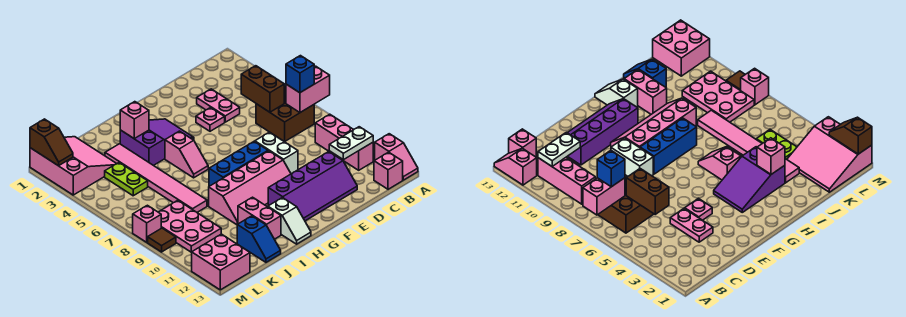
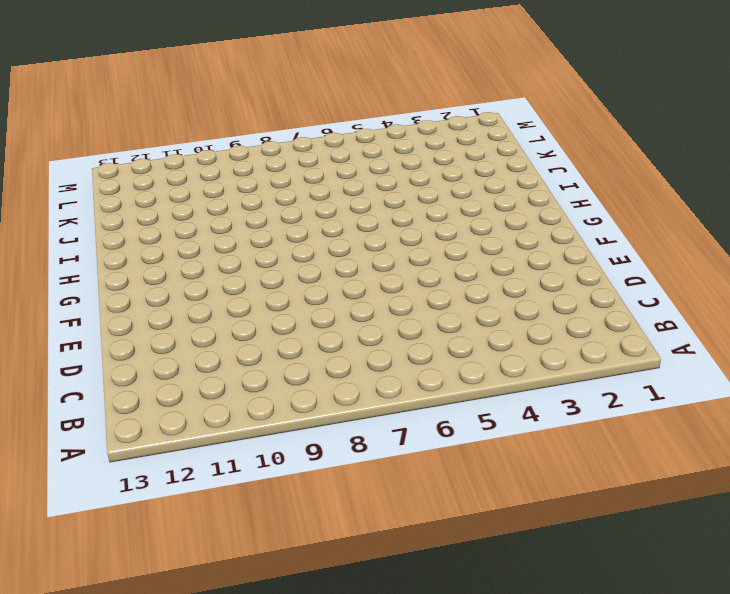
none -> pink slope A12:A13 level 1 top 12
none -> brown brick B6:C7 level 1
none -> pink brick B9:B11 level 1

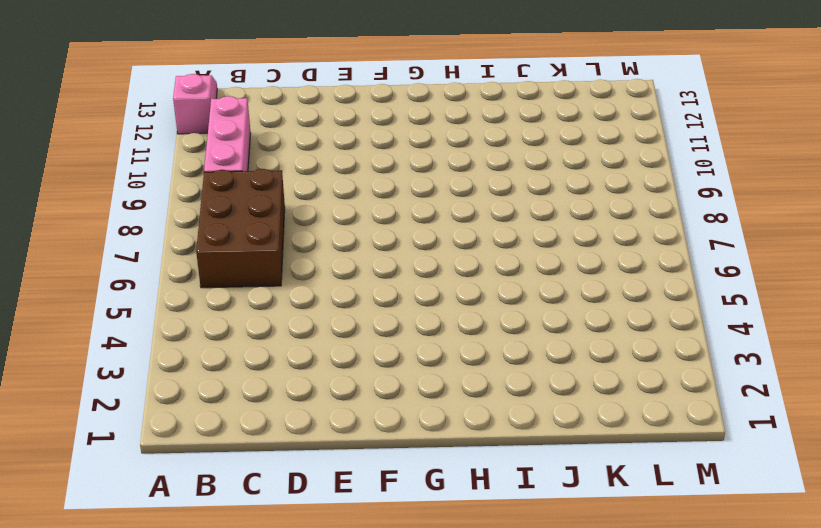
brown brick B6:C8 level 1 -> brown brick B6:C7 level 1
none -> pink brick B13 level 1
none -> pink plate D3:D4 level 1
none -> purple slope D11:G12 level 1 top 11

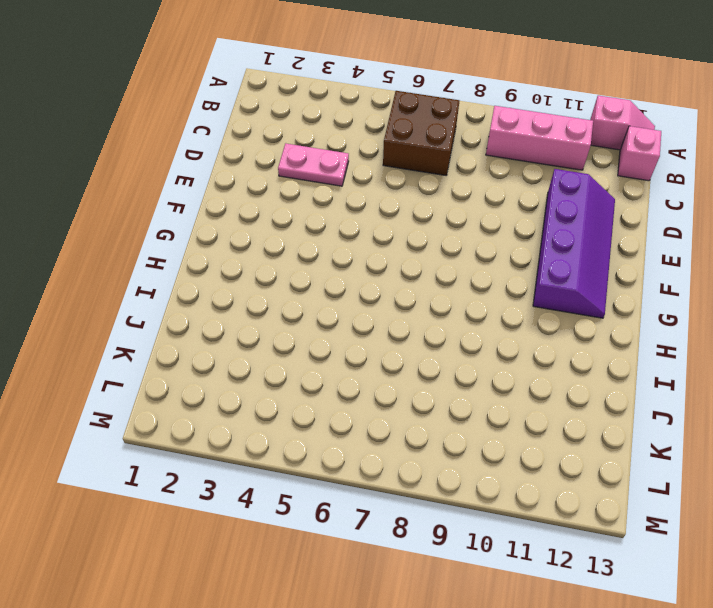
none -> pink plate E4 level 1
none -> white brick E8:E9 level 1
none -> blue brick F8:H8 level 1

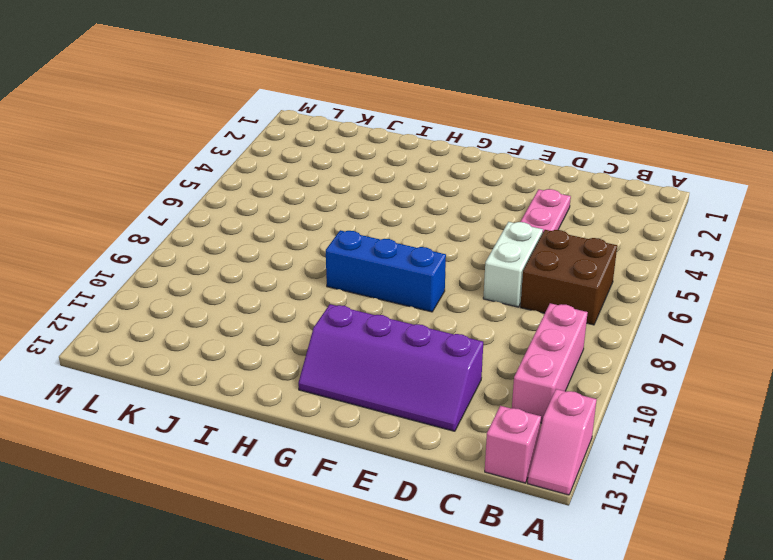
white brick D6:D7 level 1 -> white brick E8:E9 level 1
none -> pink plate E4 level 1
none -> pink slope F9:I10 level 1 top 9
none -> purple slope G3:I4 level 1 top I

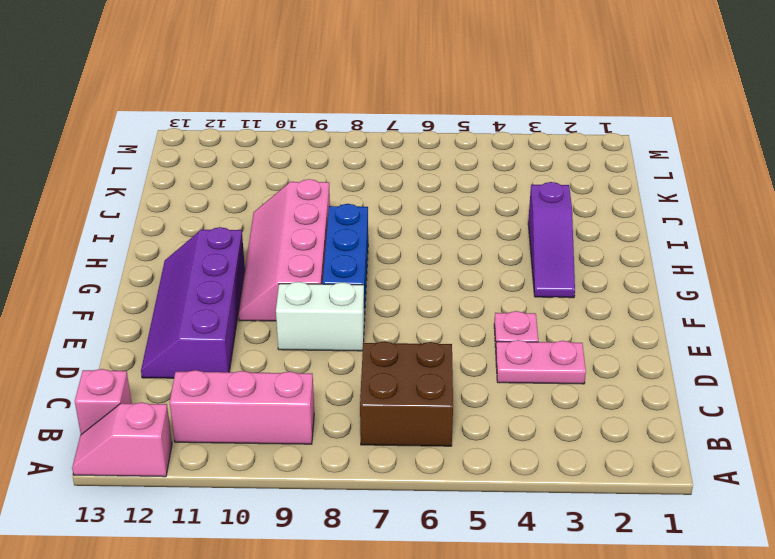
purple slope G3:I3 level 1 top I -> purple slope G3:I4 level 1 top I
none -> pink slope H5:H6 level 1 top 5
none -> white slope H12:H13 level 1 top 12
none -> pink brick I11:I12 level 1

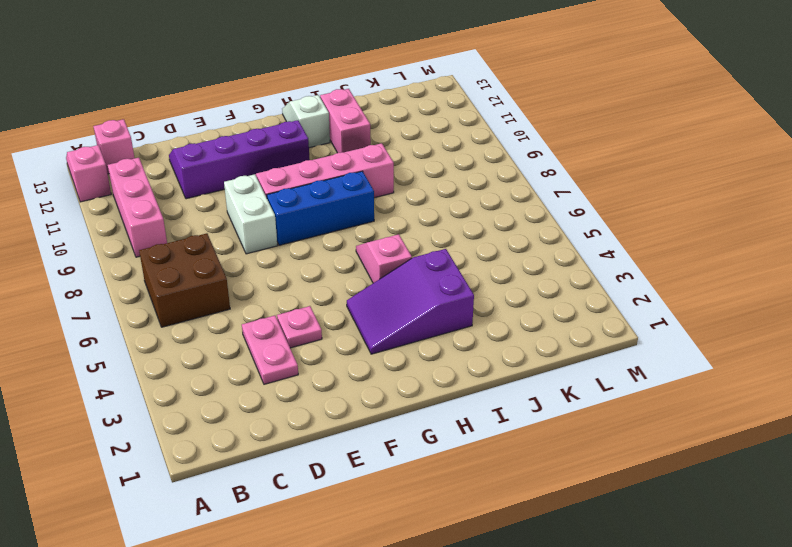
none -> pink tile J3:J8 level 1
none -> blue slope J12:J13 level 1 top 12
none -> pink slope K1:M3 level 1 top M

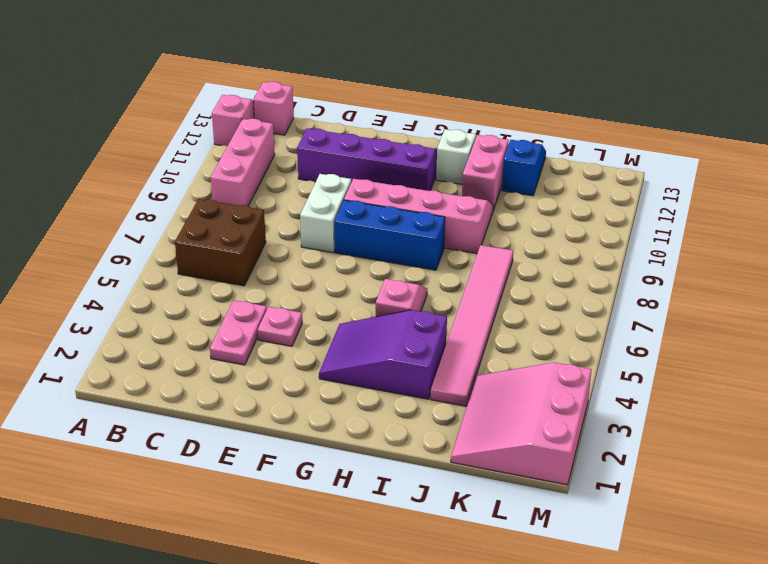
none -> lime plate K4:K5 level 1
none -> pink plate K8:L10 level 1
none -> pink brick L12:M13 level 1

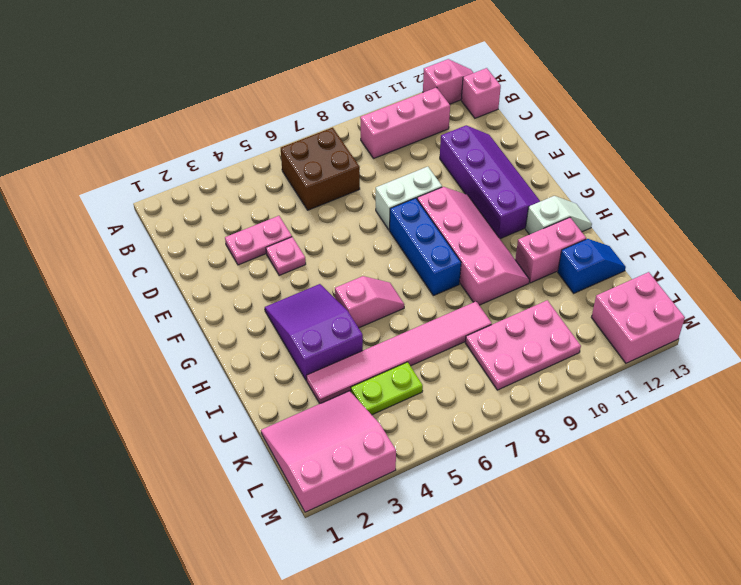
none -> pink brick M8 level 1
none -> brown tile M9 level 1
none -> pink brick A7:B7 level 2

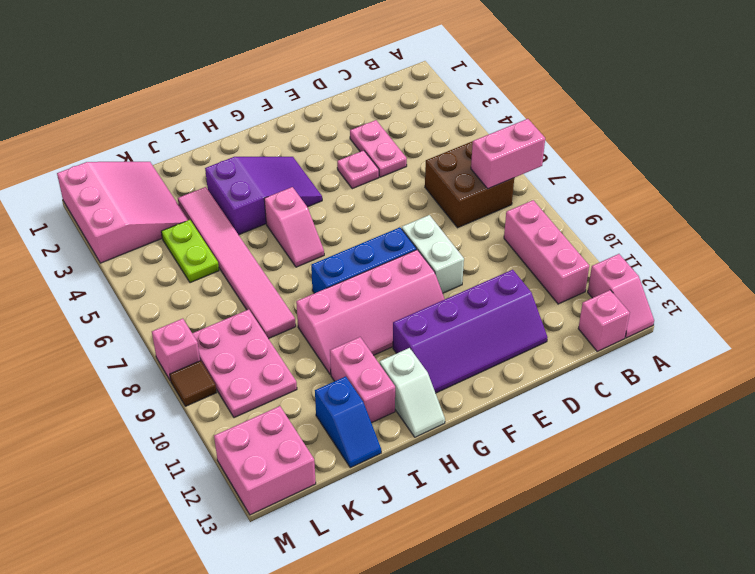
none -> white plate B11:C11 level 2
none -> brown brick C5:C6 level 2
none -> pink brick I3 level 2

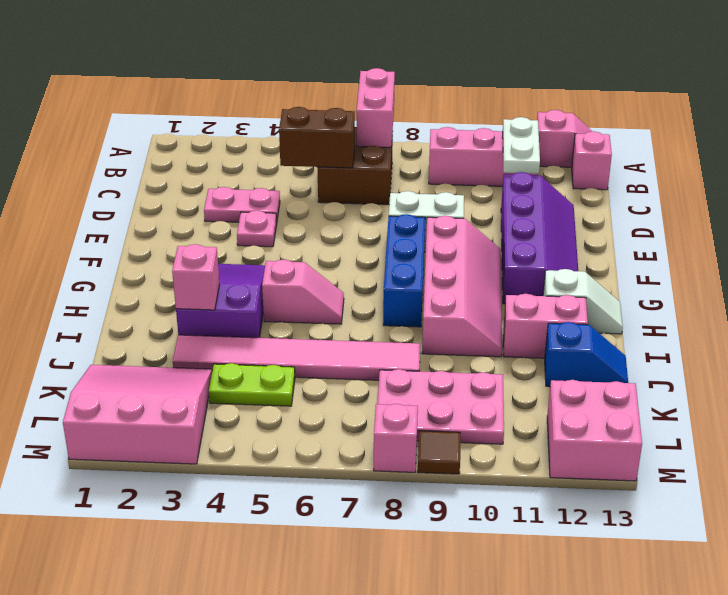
none -> brown slope M1:M2 level 2 top 1
none -> blue brick B7 level 3

